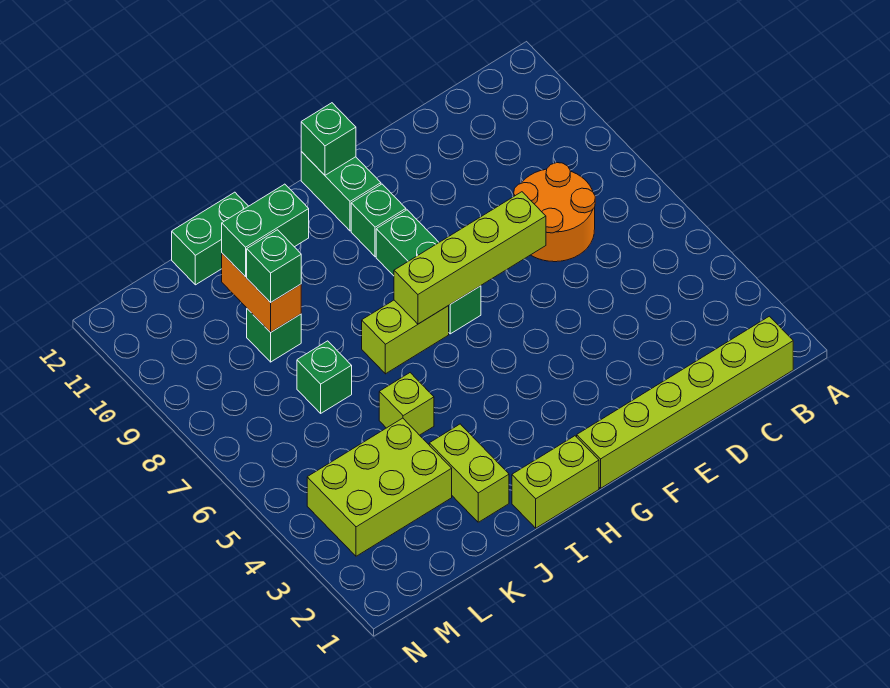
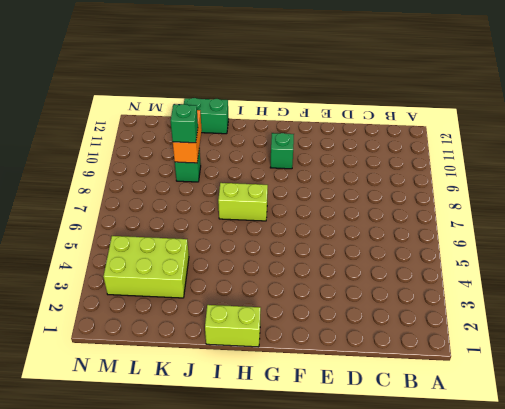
none -> lime brick B1:G1 level 1
none -> orange round brick C7:D8 level 1
none -> green brick G7:G9 level 1

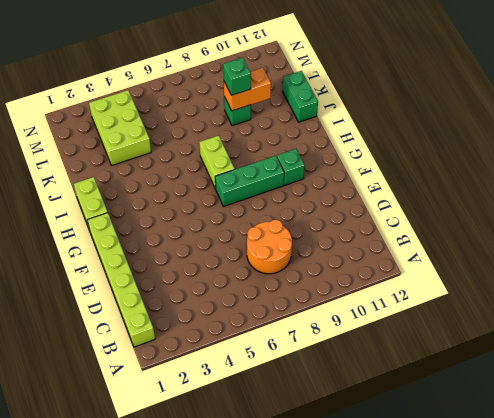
none -> green brick G11:G12 level 1
none -> lime brick J2:J3 level 1
none -> lime brick J5 level 1

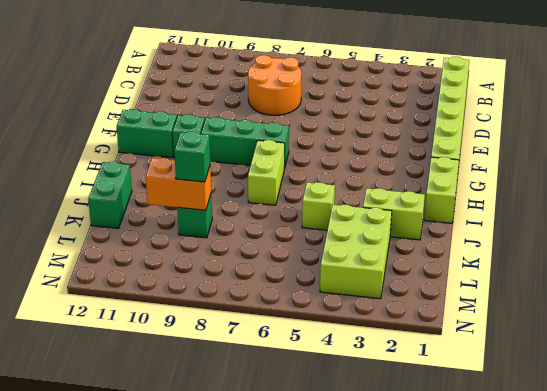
none -> green brick K7 level 1
none -> lime brick E7:H7 level 2
none -> green brick G12 level 2

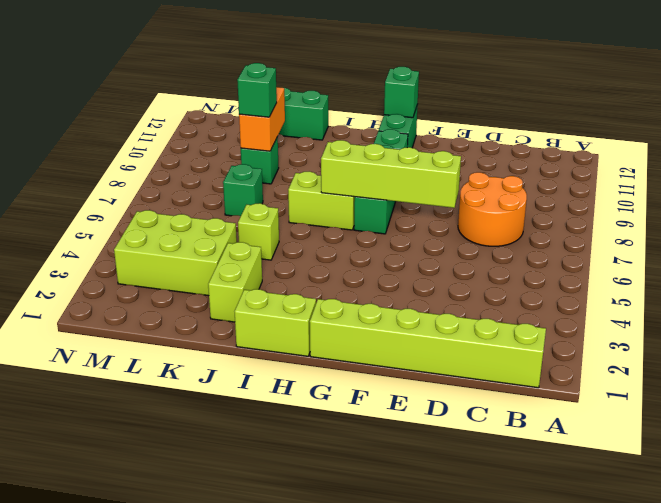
none -> green brick J10:K10 level 3

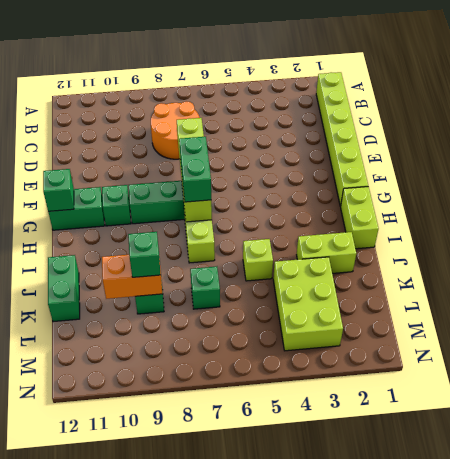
green brick G7:H7 level 3 -> green brick J10:K10 level 3

